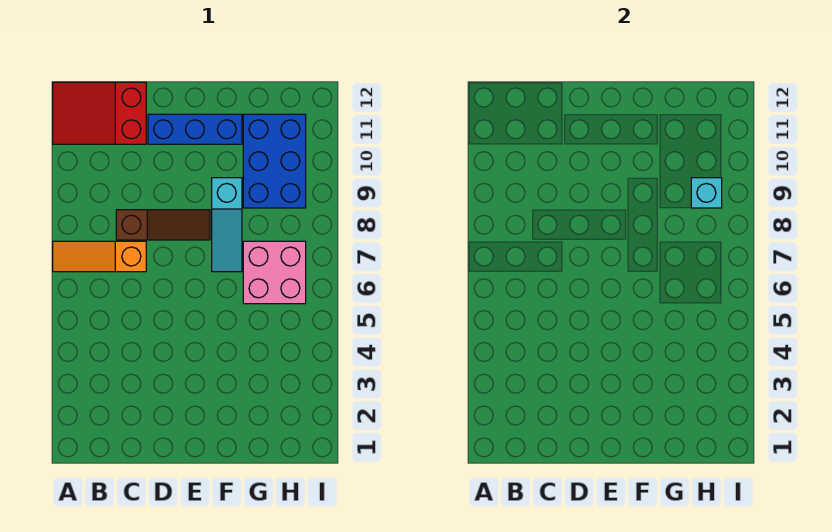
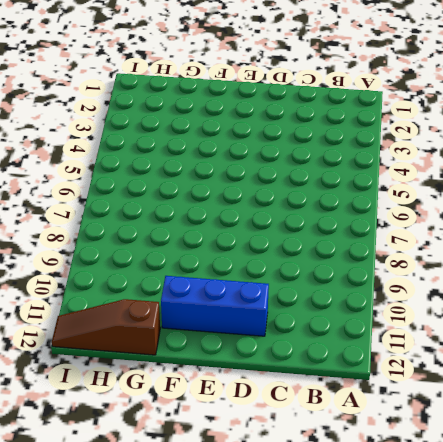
brown slope G12:I12 level 1 top G -> brown slope C8:E8 level 1 top C
none -> orange slope A7:C7 level 1 top C
none -> red slope A11:C12 level 1 top C

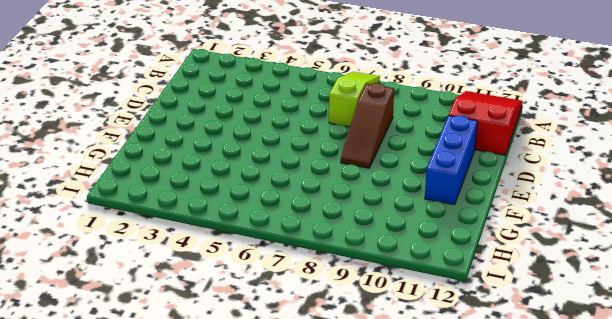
lime slope A7:C7 level 1 top C -> orange slope A7:C7 level 1 top C
none -> cyan slope F7:F9 level 1 top 9
none -> pink brick G6:H7 level 1

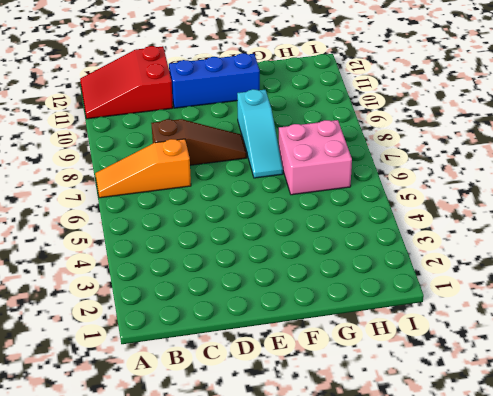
none -> blue brick G9:H11 level 1
none -> cyan brick H9 level 2

